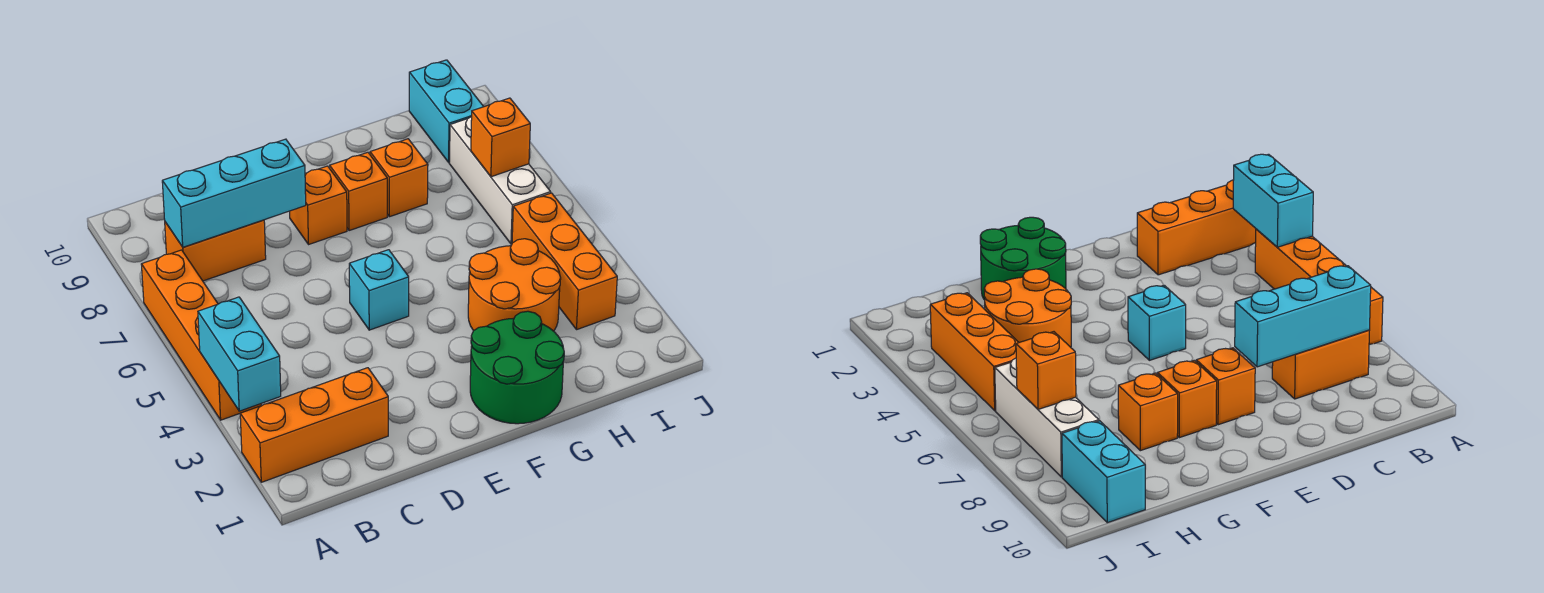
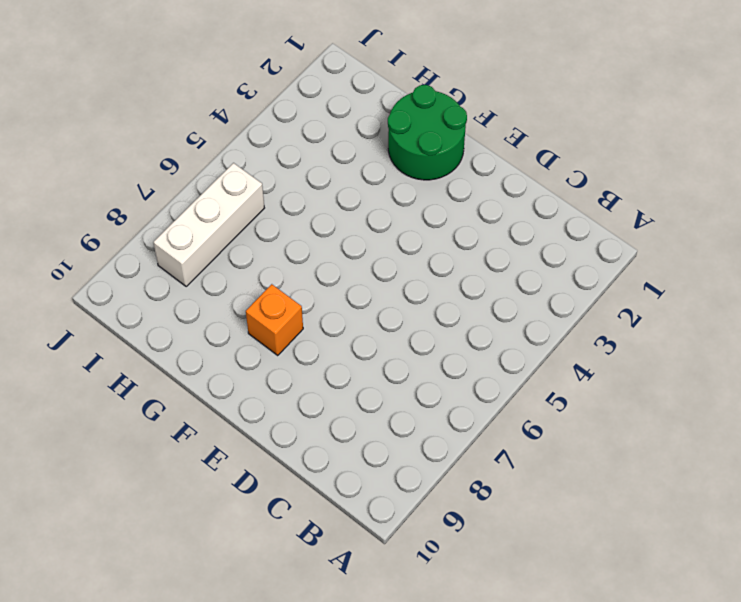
none -> orange brick A2:C2 level 1
none -> orange brick A4:A7 level 1
none -> orange brick B8:C8 level 1

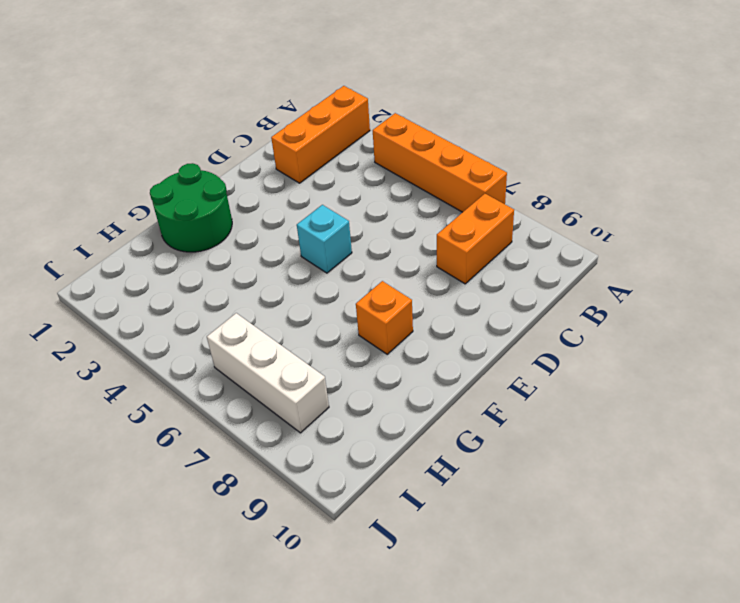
none -> orange brick E8 level 1
none -> orange round brick G3:H4 level 1
none -> orange brick G8 level 1

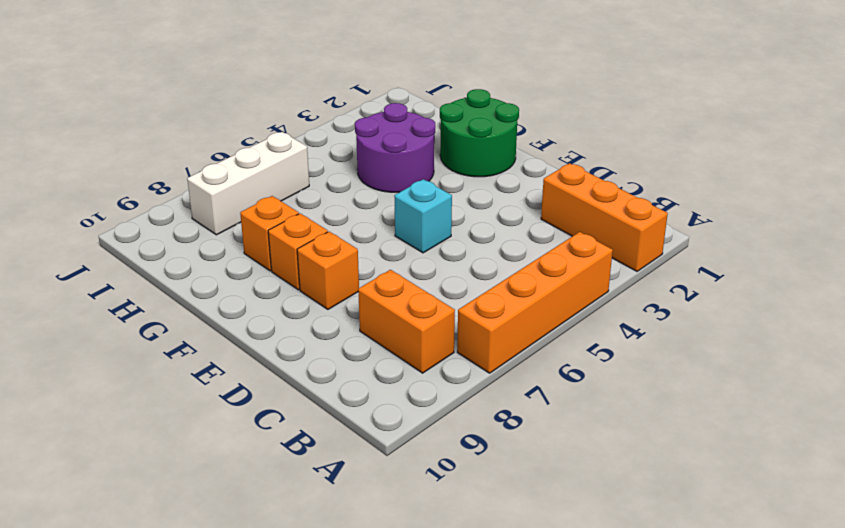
purple round brick G3:H4 level 1 -> orange round brick G3:H4 level 1
none -> orange brick I3:I5 level 1
none -> cyan brick I9:I10 level 1
none -> cyan brick A3:A4 level 2

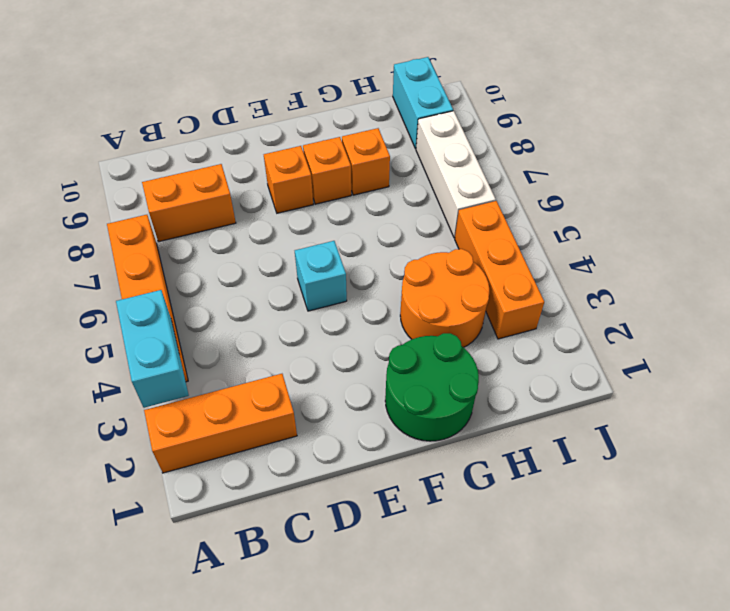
none -> cyan brick B8:D8 level 2
none -> orange brick I7 level 2

